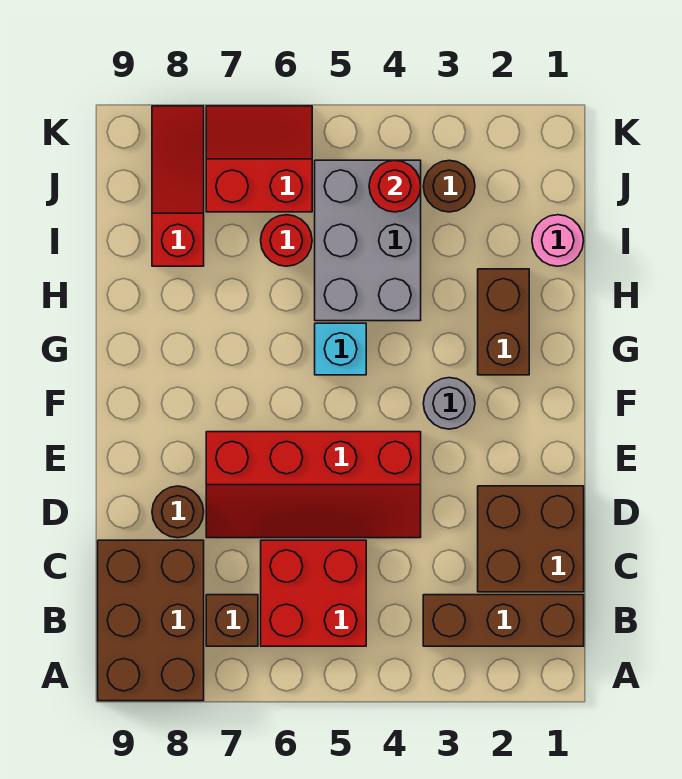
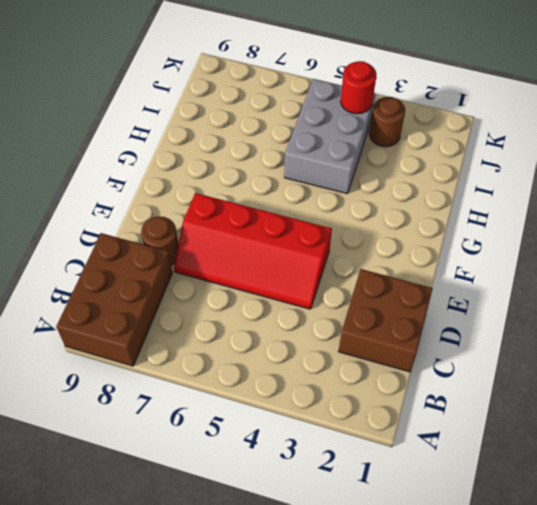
none -> brown brick B1:B3 level 1
none -> red brick B5:C6 level 1
none -> brown brick B7 level 1

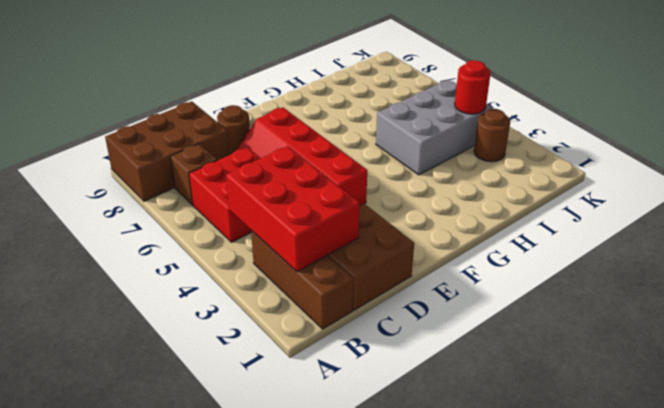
red brick B2:C4 level 2 -> none
none -> grey round brick F3 level 1
none -> brown brick G2:H2 level 1
none -> cyan brick G5 level 1

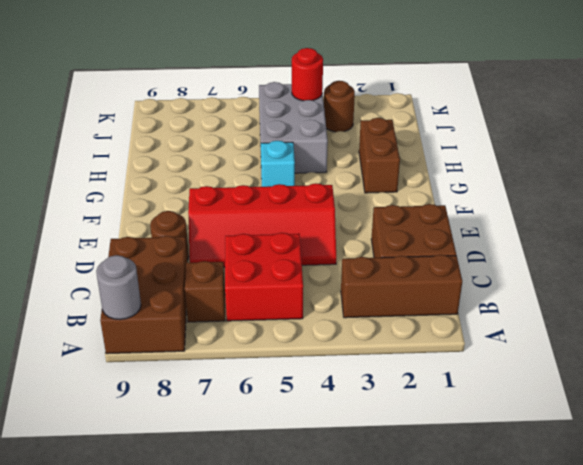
grey round brick A9 level 2 -> grey round brick F3 level 1
none -> pink round brick I1 level 1
none -> red round brick I6 level 1
none -> red slope I8:K8 level 1 top I

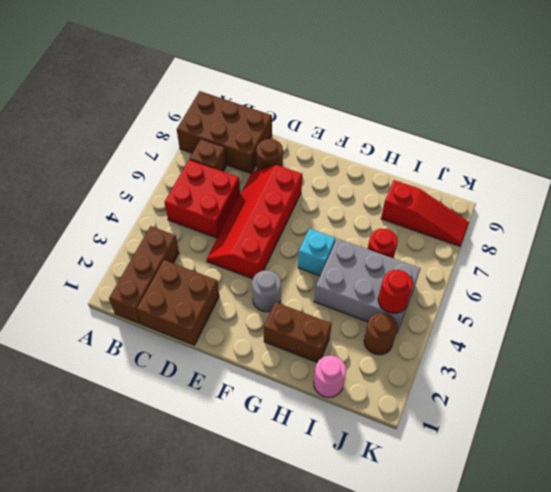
none -> red slope J6:K7 level 1 top J

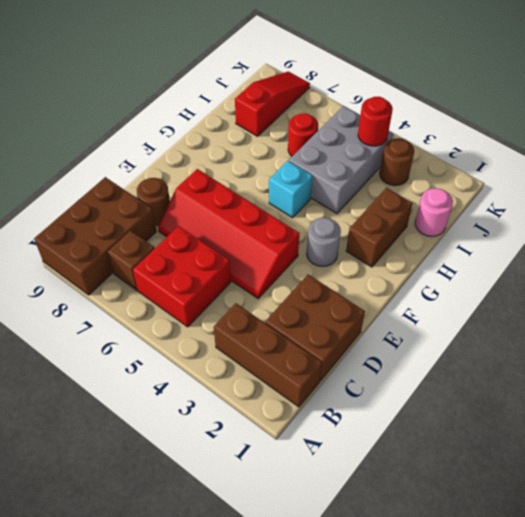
none -> red slope J6:K7 level 1 top J

